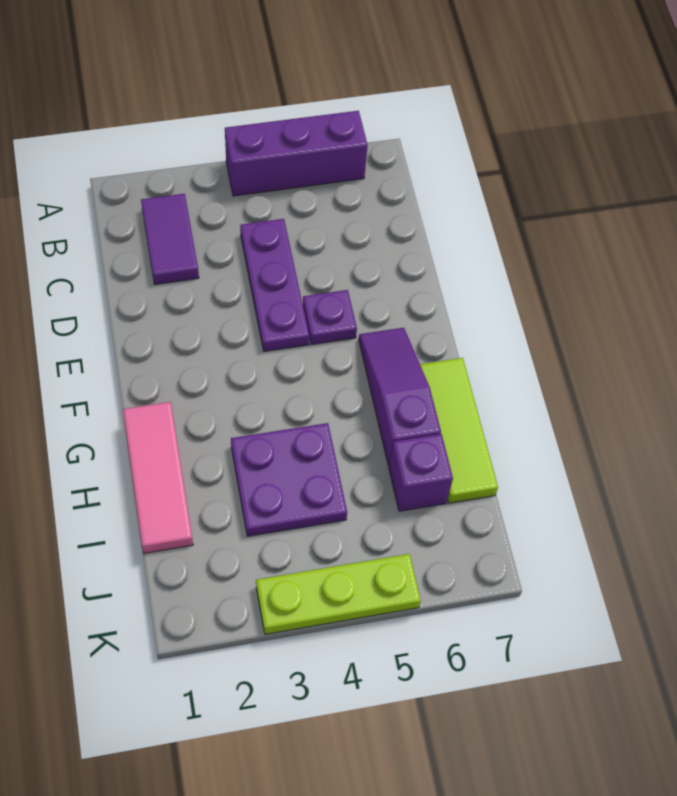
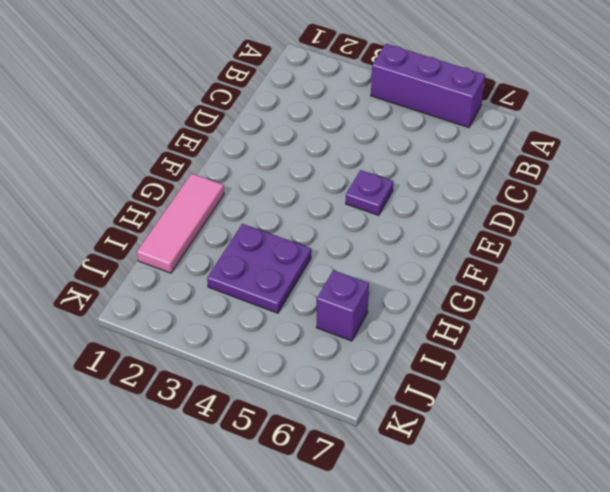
none -> purple tile B2:C2 level 1
none -> purple plate C4:E4 level 1

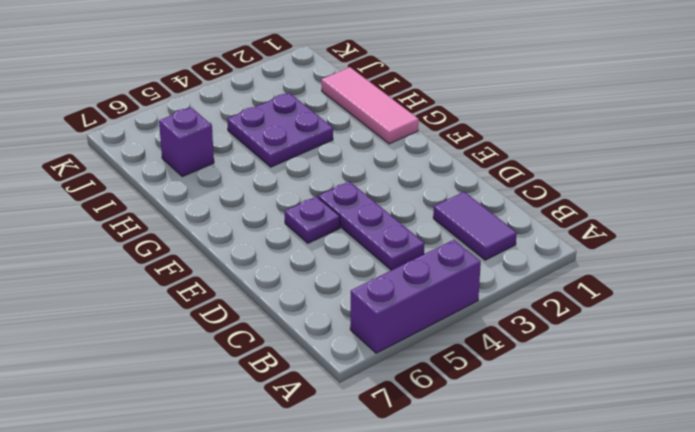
none -> purple slope F6:H6 level 1 top H
none -> lime tile G7:I7 level 1

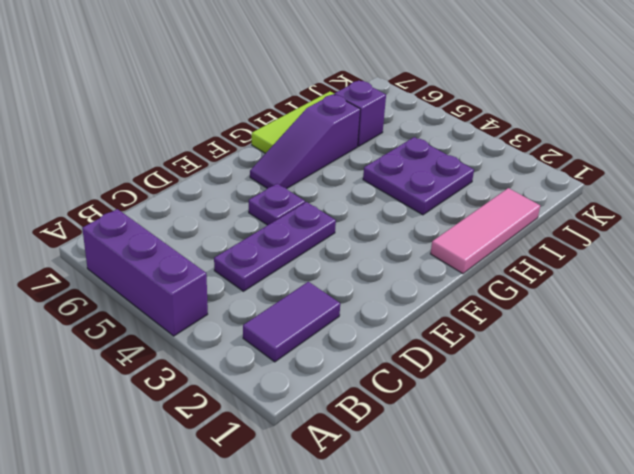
none -> lime plate K3:K5 level 1

